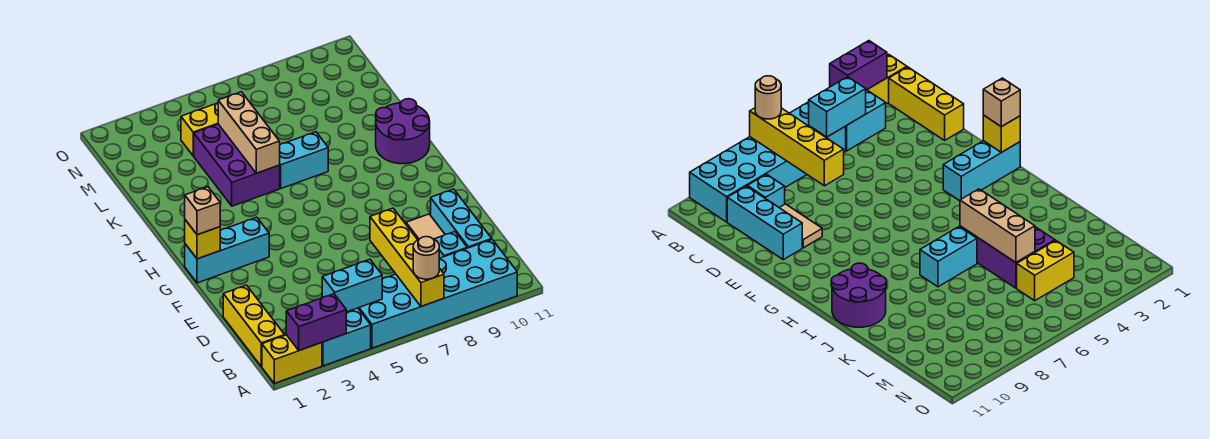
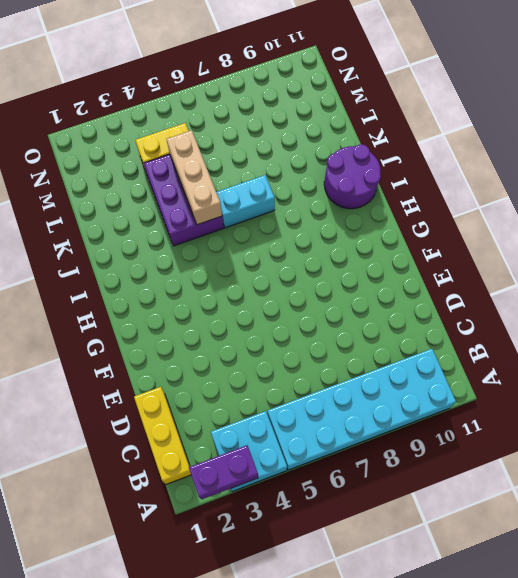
none -> yellow brick A1:A2 level 1
none -> cyan brick C9 level 1
none -> cyan brick C10:E10 level 1

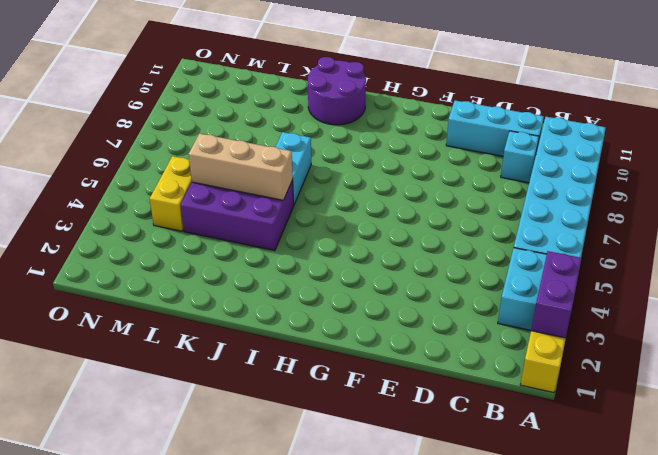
none -> yellow brick B1:D1 level 1
none -> tan tile D9:E9 level 1
none -> cyan brick G1:G3 level 1

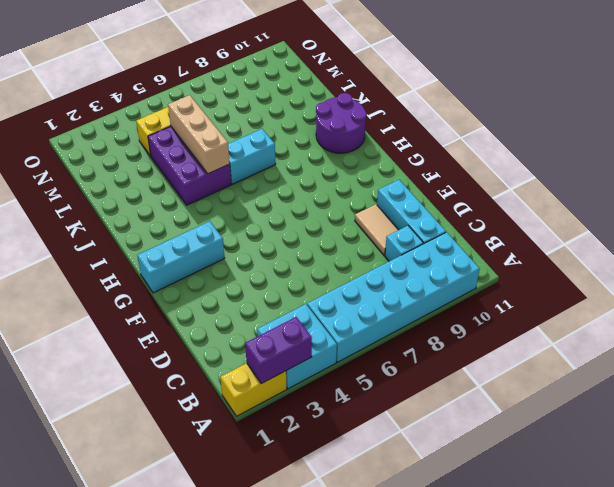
none -> yellow brick B1:D1 level 1
none -> yellow brick A7:D7 level 2
none -> cyan brick B4:B5 level 2

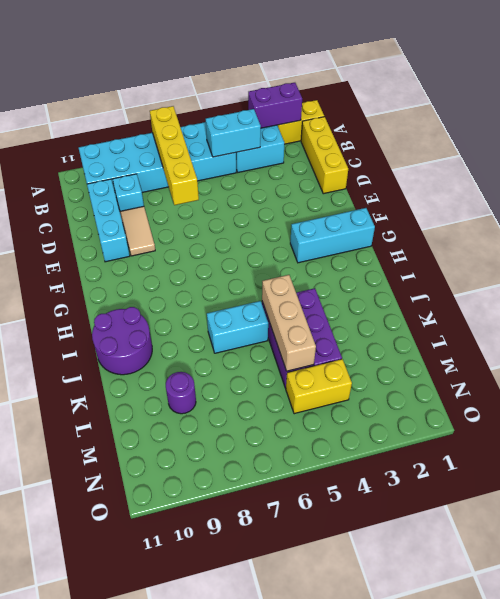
purple round brick L9 level 1 -> none
none -> yellow brick G1 level 2
none -> tan round brick A7 level 3
none -> tan brick G1 level 3

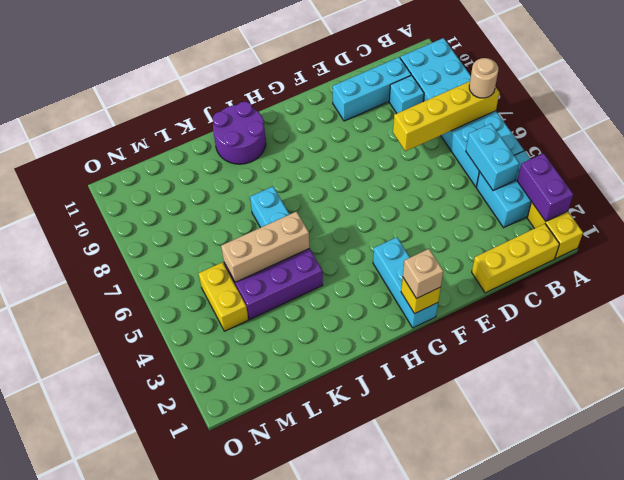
none -> tan tile D9:E9 level 1

